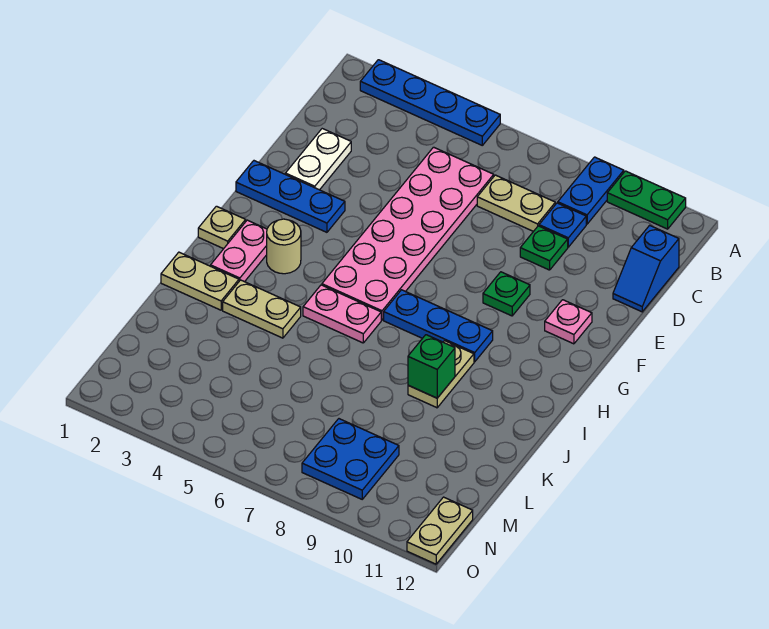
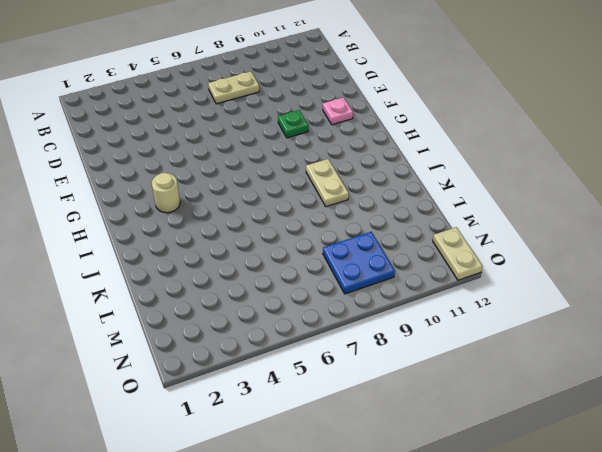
none -> blue plate A2:A5 level 1
none -> blue plate A9:B9 level 1
none -> green plate A10:A11 level 1

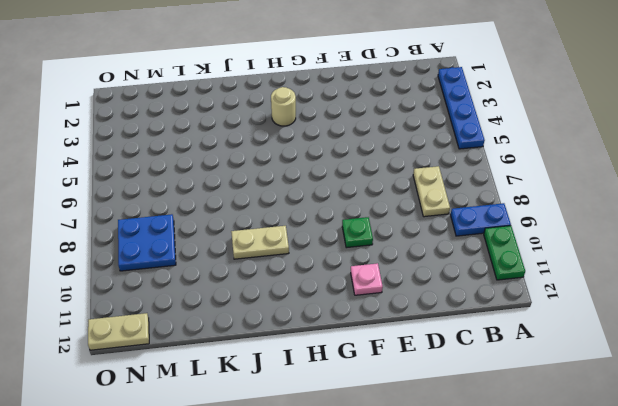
none -> pink plate C5:H6 level 1
none -> blue plate C9 level 1
none -> blue slope C12:D12 level 1 top C

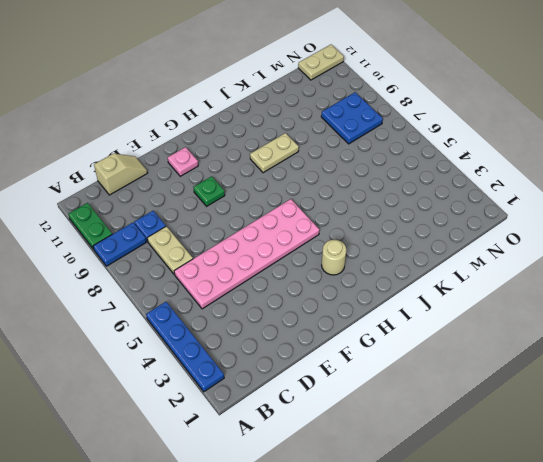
tan slope C12:D12 level 1 top C -> blue slope C12:D12 level 1 top C
none -> white plate D2:E2 level 1
none -> green plate D9 level 1
none -> blue plate F1:F3 level 1

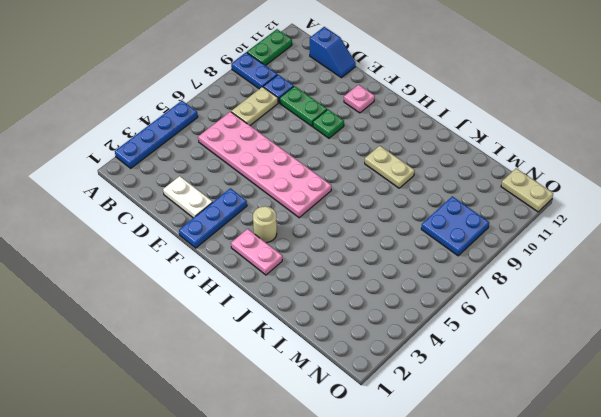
green plate D9:E9 level 1 -> green plate D9 level 1
none -> tan plate H1 level 1
none -> blue plate H7:H9 level 1
none -> pink plate I5:I6 level 1

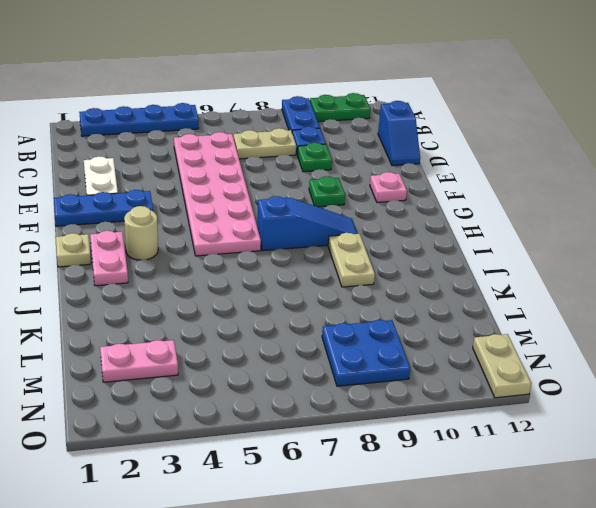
blue slope H7:H9 level 1 top 7 -> blue plate H7:H9 level 1
pink plate M2:M3 level 1 -> pink plate I5:I6 level 1
none -> tan plate J1:J2 level 1
none -> tan plate J3:J4 level 1
none -> green brick J9 level 2

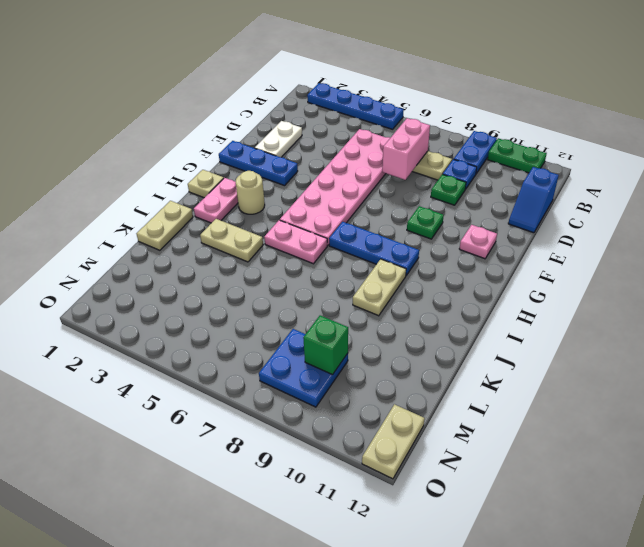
pink brick C7:D7 level 2 -> none
tan plate J1:K1 level 1 -> tan plate J1:J2 level 1
green brick M9 level 2 -> green brick J9 level 2

